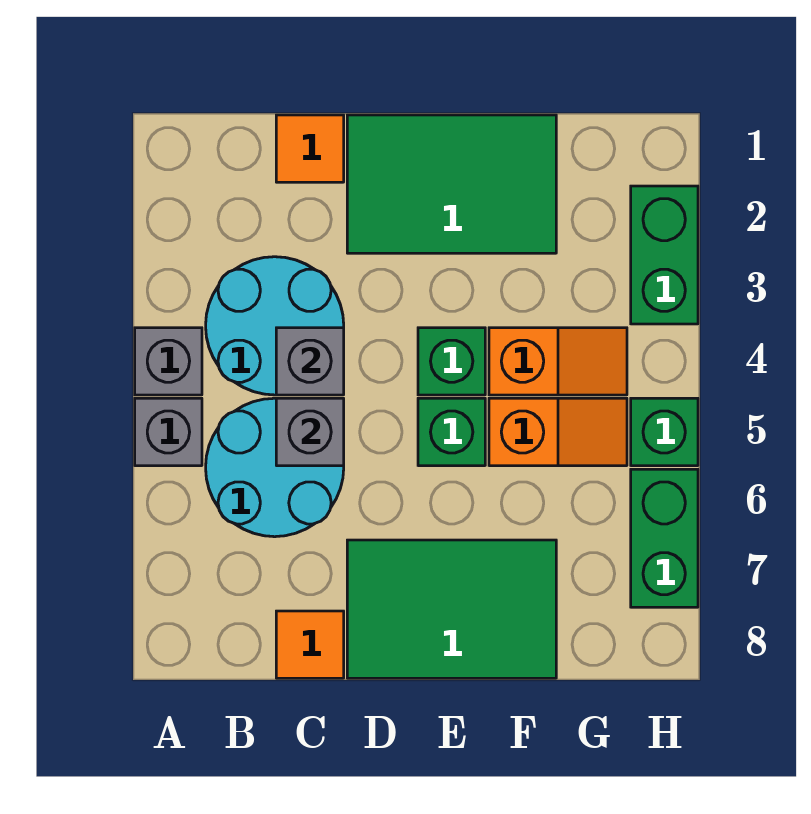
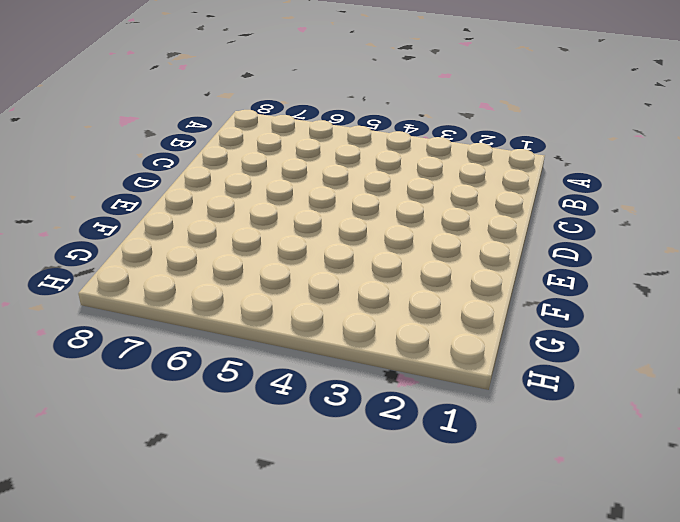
none -> grey brick A4 level 1
none -> grey brick A5 level 1
none -> cyan round brick B3:C4 level 1

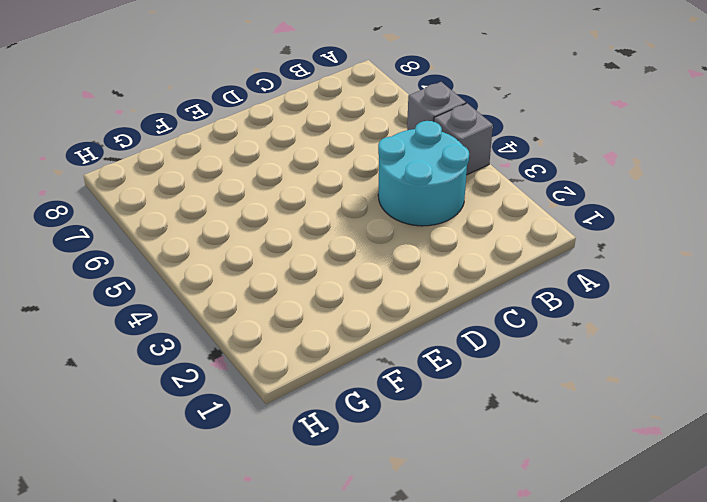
none -> cyan round brick B5:C6 level 1
none -> orange tile C1 level 1
none -> orange tile C8 level 1

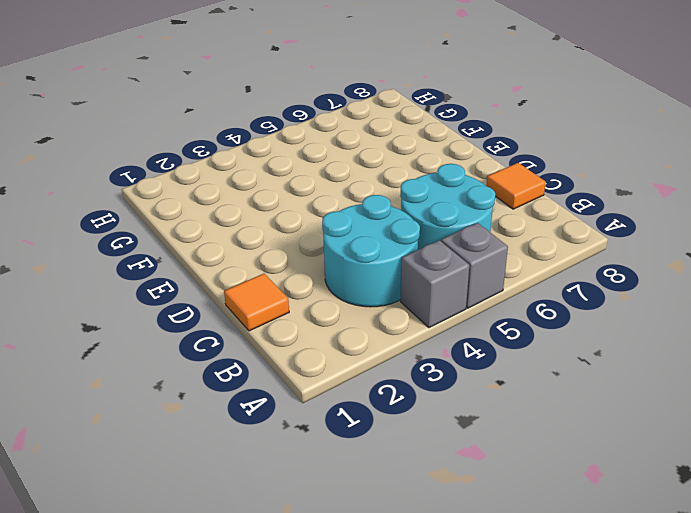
none -> green tile D1:F2 level 1
none -> green tile D7:F8 level 1
none -> green brick E4 level 1

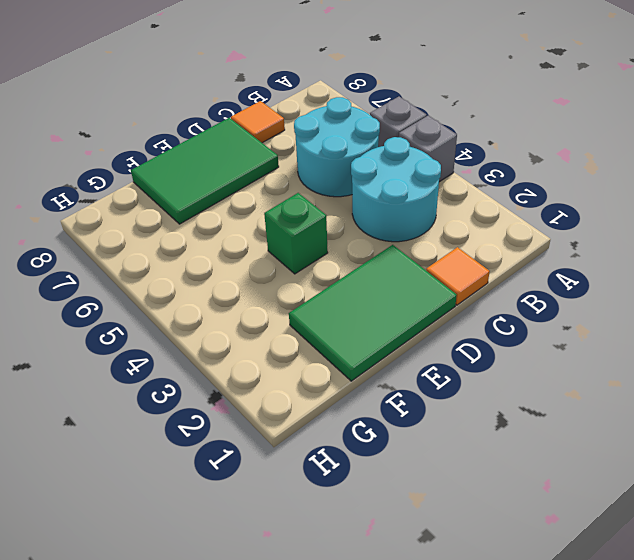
none -> green brick E5 level 1
none -> orange slope F4:G4 level 1 top F
none -> orange slope F5:G5 level 1 top F

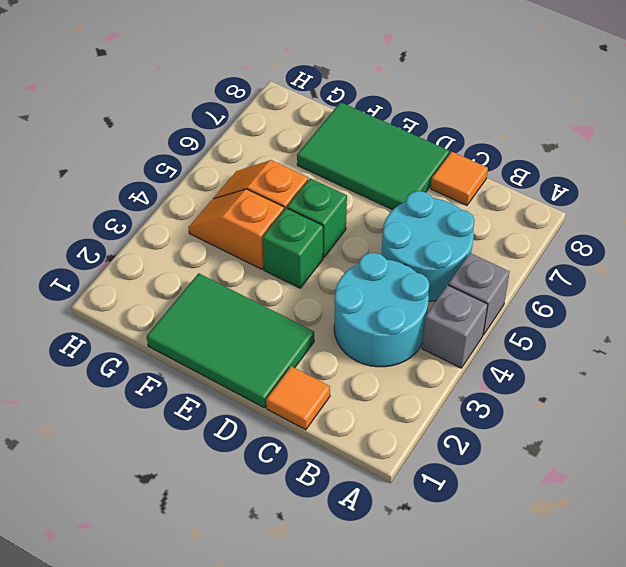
none -> green brick H2:H3 level 1
none -> green brick H5 level 1
none -> green brick H6:H7 level 1

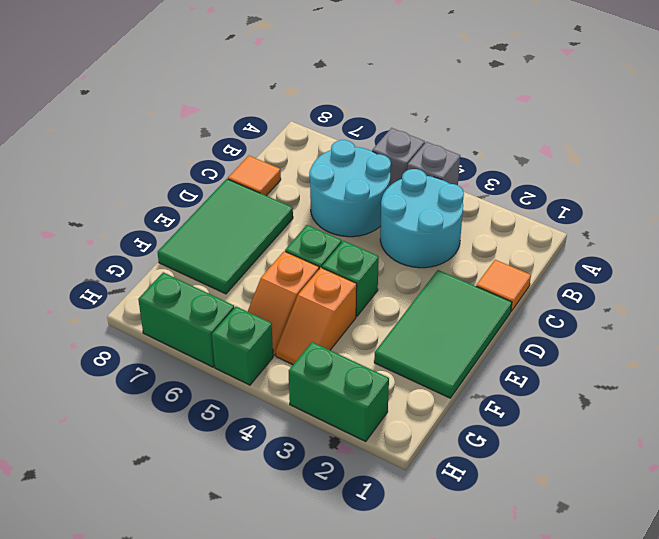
none -> grey brick C4 level 2
none -> grey brick C5 level 2

